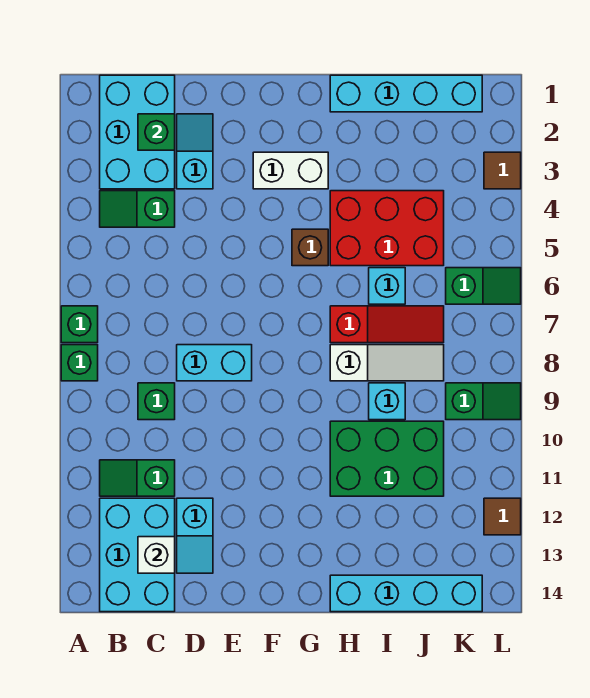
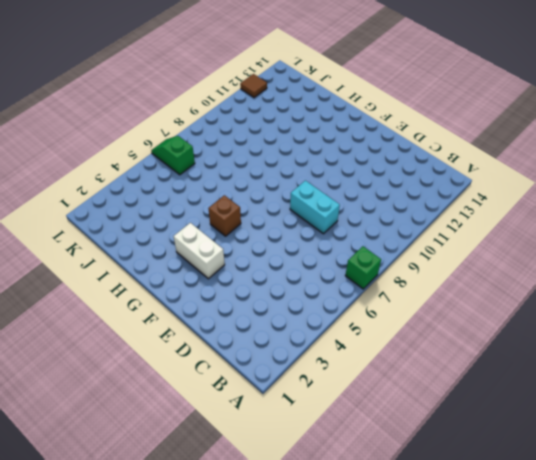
none -> green brick A8 level 1
none -> cyan brick B1:C3 level 1
none -> green slope B4:C4 level 1 top C

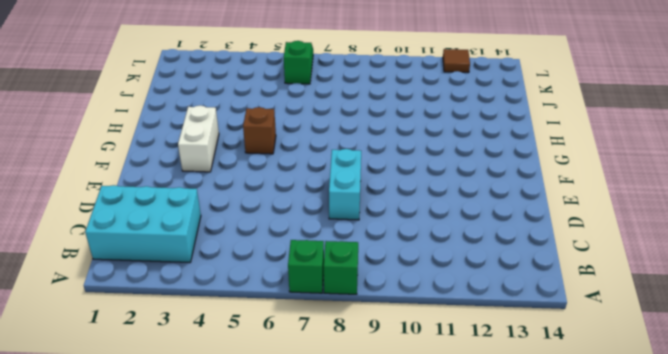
none -> green slope B4:C4 level 1 top C
none -> green slope B11:C11 level 1 top C
none -> cyan brick B12:C14 level 1

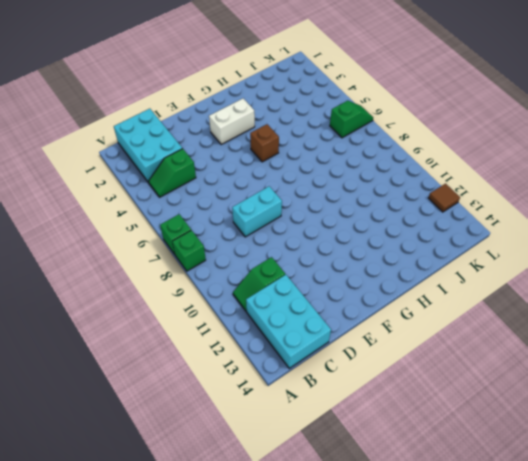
none -> green brick C9 level 1
none -> cyan slope D2:D3 level 1 top 3
none -> cyan slope D12:D13 level 1 top 12

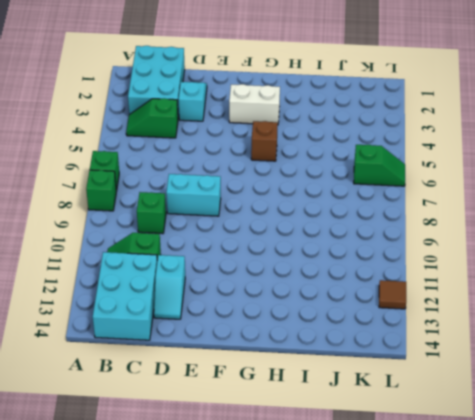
none -> cyan brick H1:K1 level 1
none -> red brick H4:J5 level 1
none -> red slope H7:J7 level 1 top H

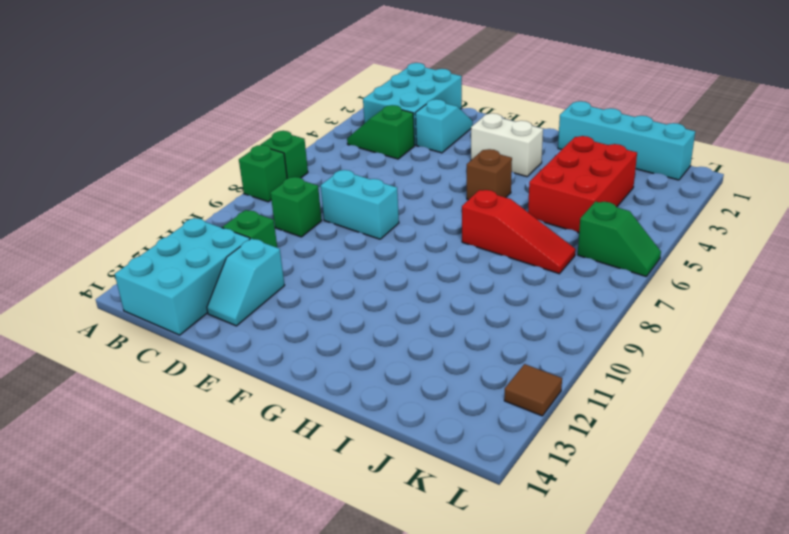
red brick I3:J5 level 1 -> red brick H4:J5 level 1
none -> white slope H8:J8 level 1 top H
none -> green brick H10:J11 level 1
none -> cyan brick H14:K14 level 1

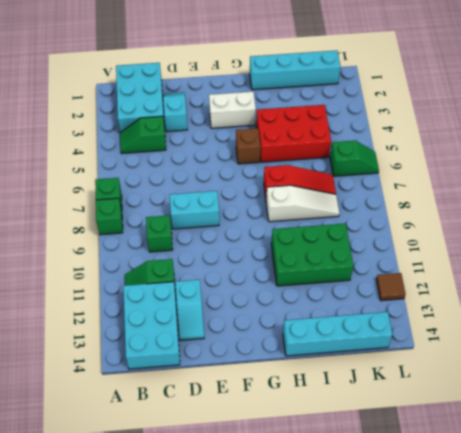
none -> cyan brick I6 level 1
none -> cyan brick I9 level 1
none -> green slope K9:L9 level 1 top K

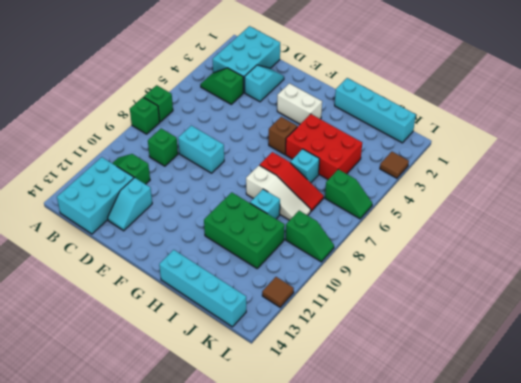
none -> green brick C2 level 2
none -> white brick C13 level 2

